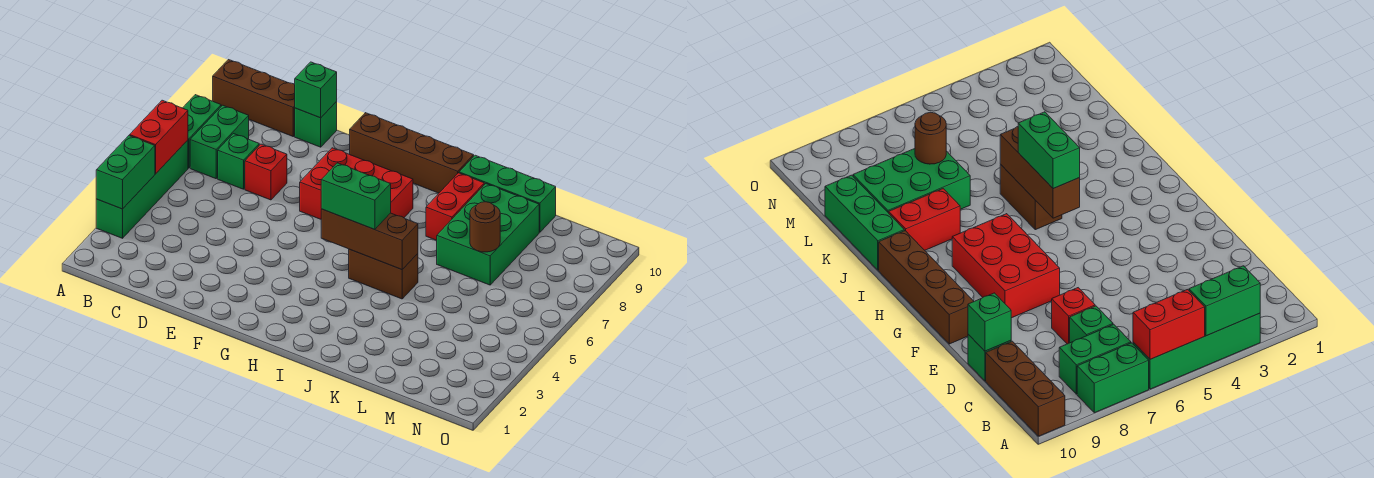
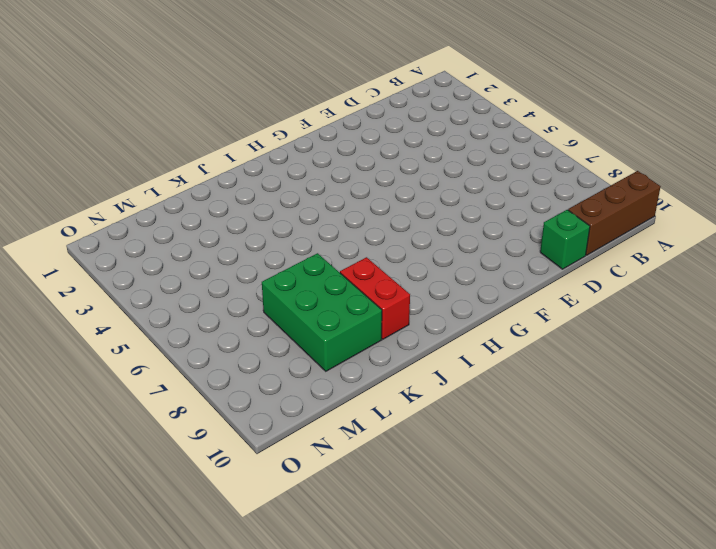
none -> green brick A3:A6 level 1
none -> green brick A7:A8 level 1
none -> green brick B7:B8 level 1

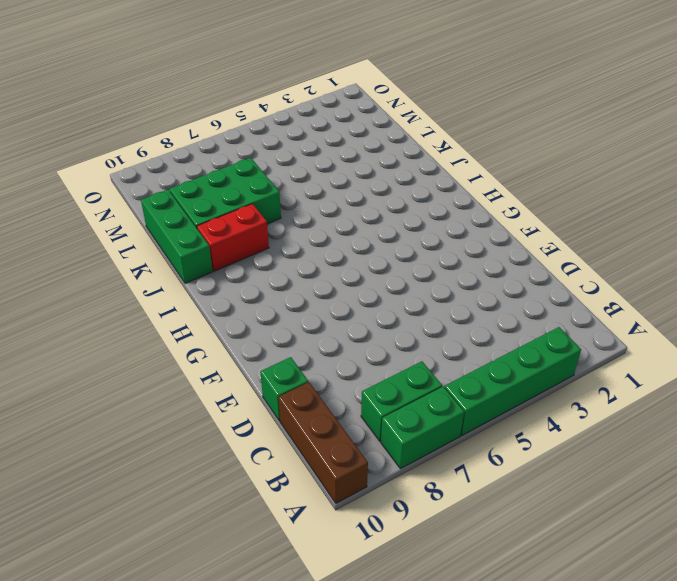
none -> green brick C7 level 1
none -> red brick D7 level 1
none -> red brick F7:H8 level 1

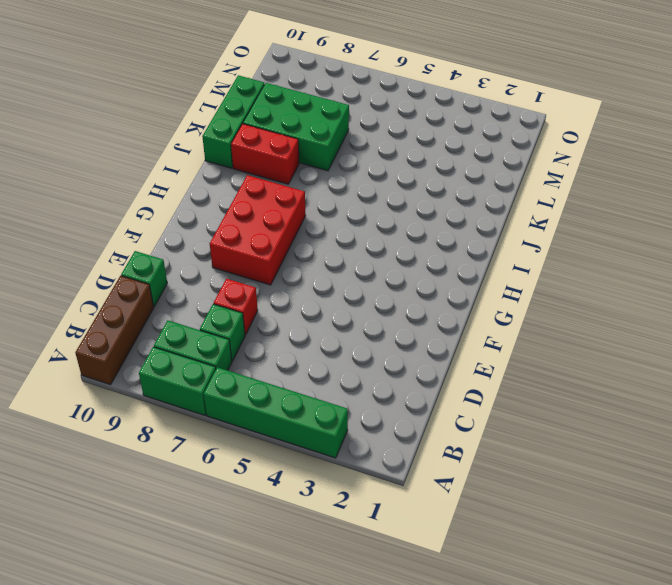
none -> brown brick F10:I10 level 1
none -> brown brick I5:J5 level 1
none -> green brick A3:A4 level 2

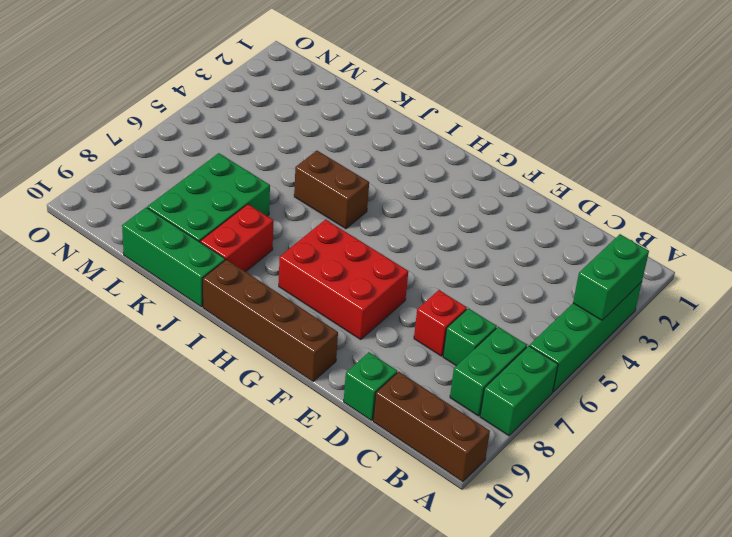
none -> red brick A5:A6 level 2
none -> green brick D10 level 2
none -> brown brick H5:J5 level 2

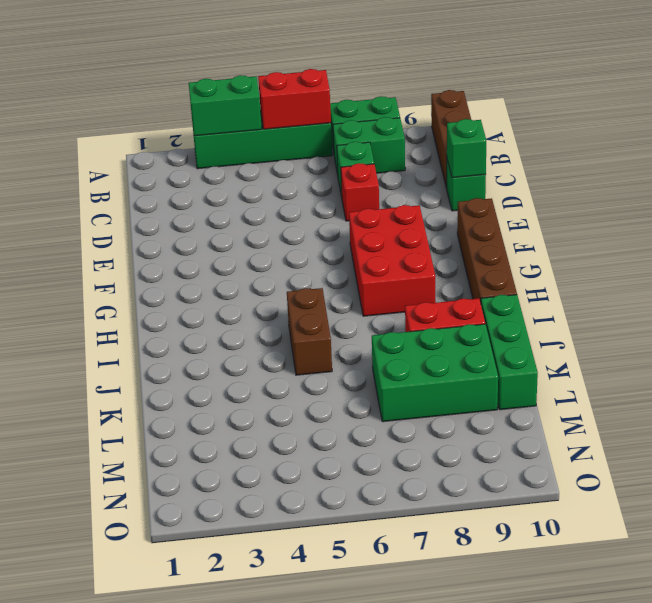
none -> brown brick H5:J5 level 2
none -> brown round brick L7 level 2
none -> green brick H5:I5 level 3

